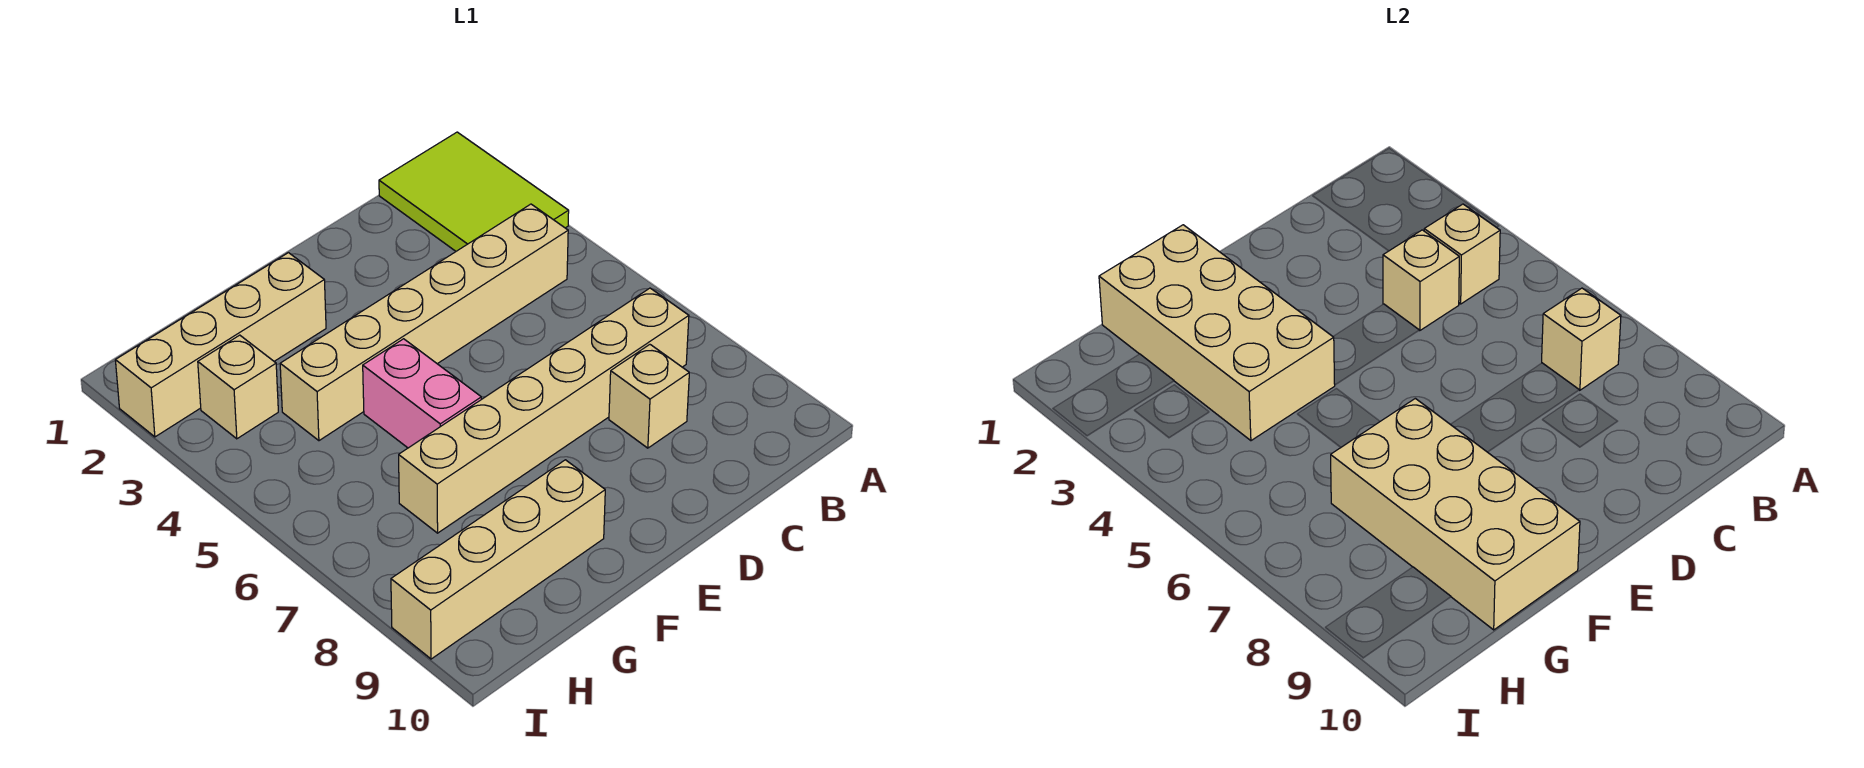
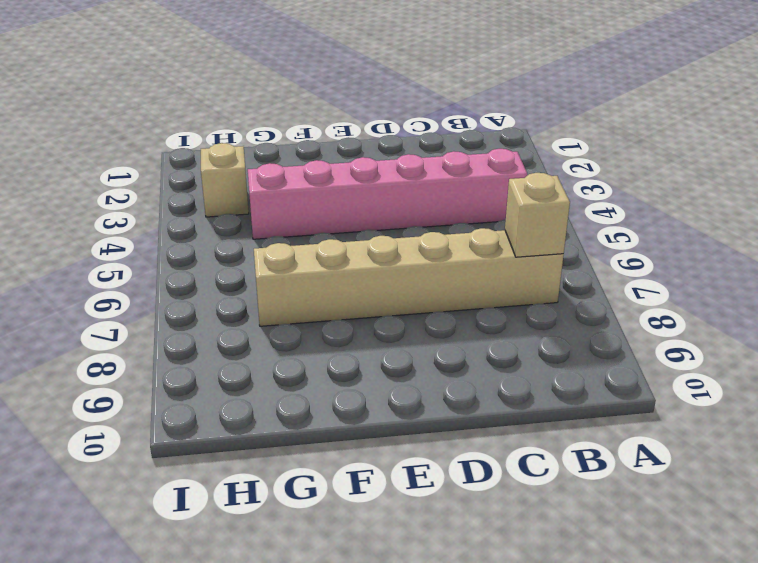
pink brick B4:G4 level 1 -> tan brick B4:G4 level 1
none -> lime tile A1:B3 level 1
none -> tan brick C8 level 1
none -> tan brick F2:I2 level 1

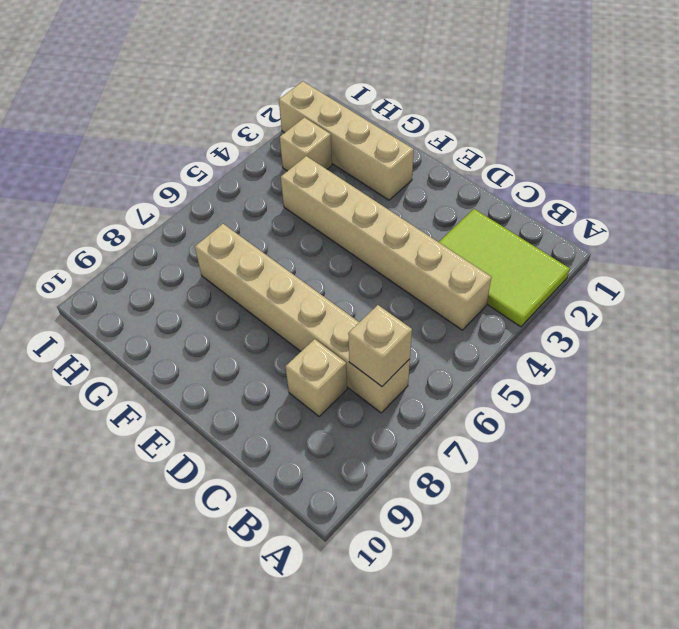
lime tile A2:C3 level 1 -> lime tile A1:B3 level 1
none -> pink brick F5:F6 level 1
none -> tan brick F9:I9 level 1
none -> tan brick B4 level 2

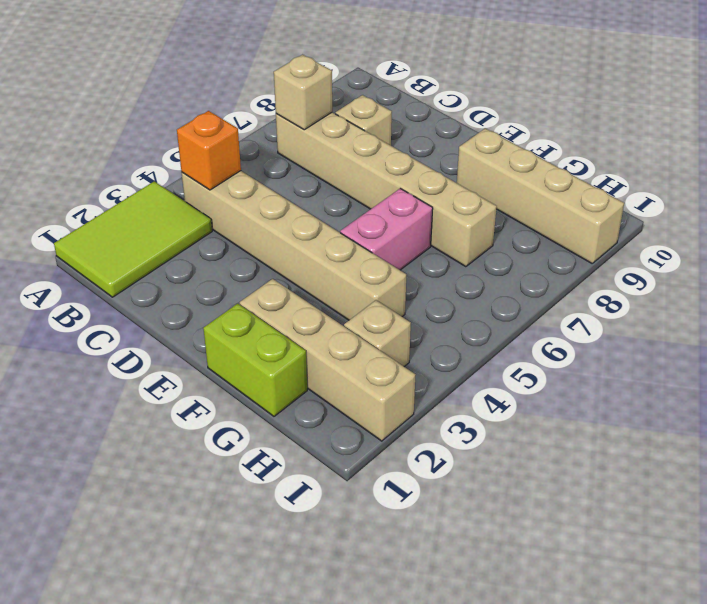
orange brick B4 level 2 -> tan brick B4 level 2
lime brick F1:G1 level 1 -> none
none -> tan brick C4 level 2
none -> tan brick F1:G4 level 2
none -> tan brick F7:G10 level 2

